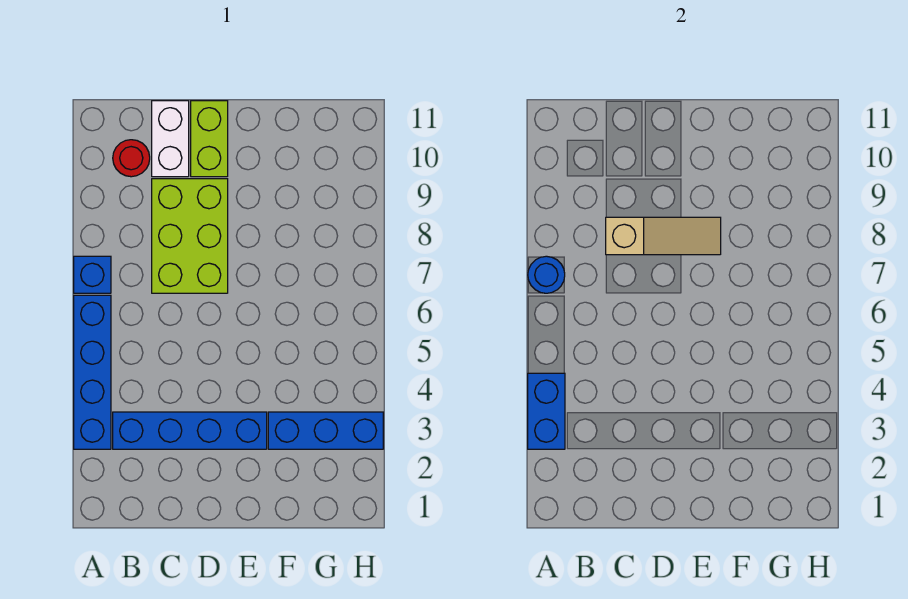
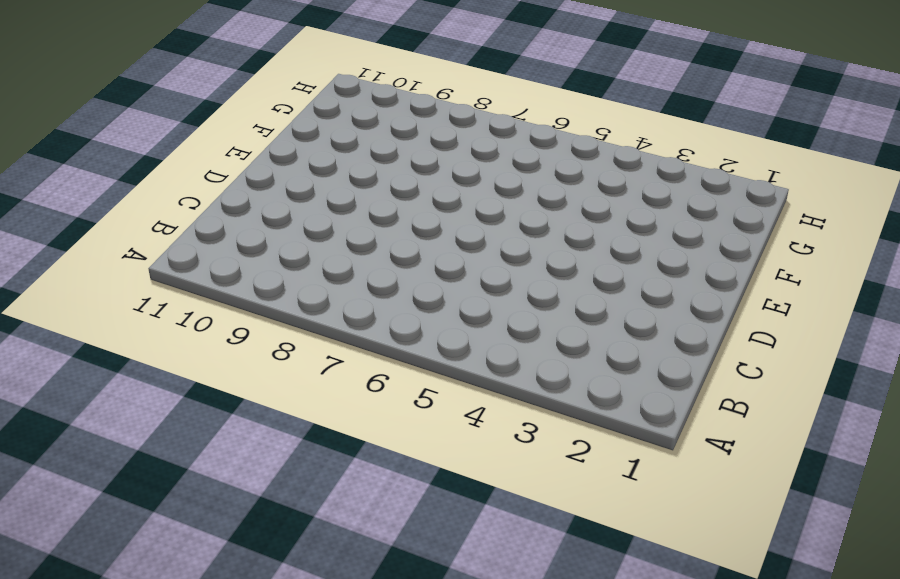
none -> blue brick A3:A6 level 1
none -> blue brick A7 level 1

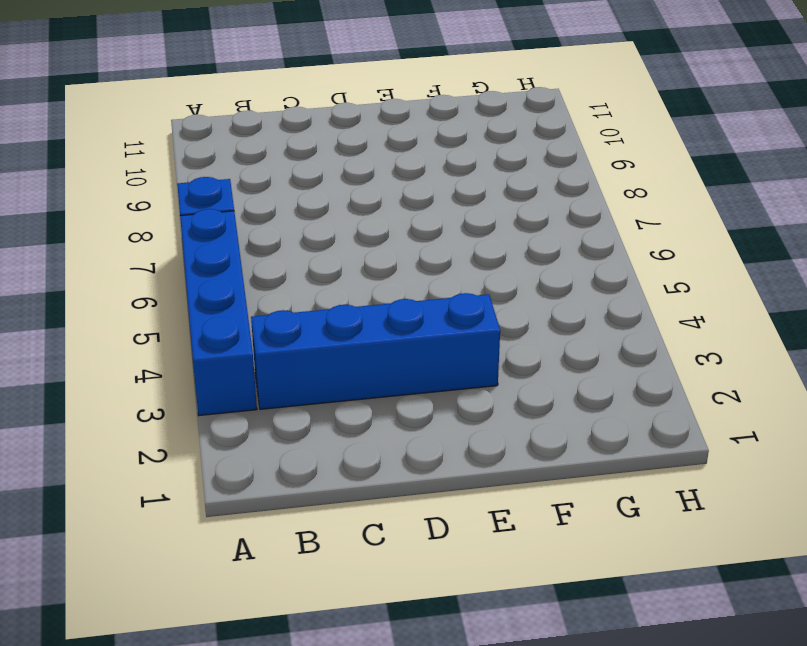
none -> red round brick B10 level 1
none -> lime brick C7:D9 level 1

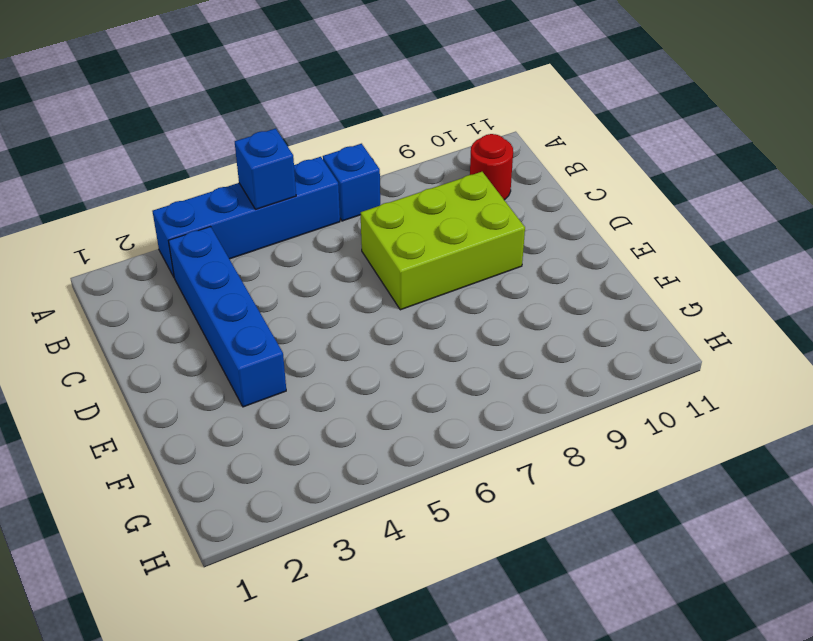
blue brick A5 level 2 -> none
none -> white brick C10:C11 level 1
none -> lime brick D10:D11 level 1

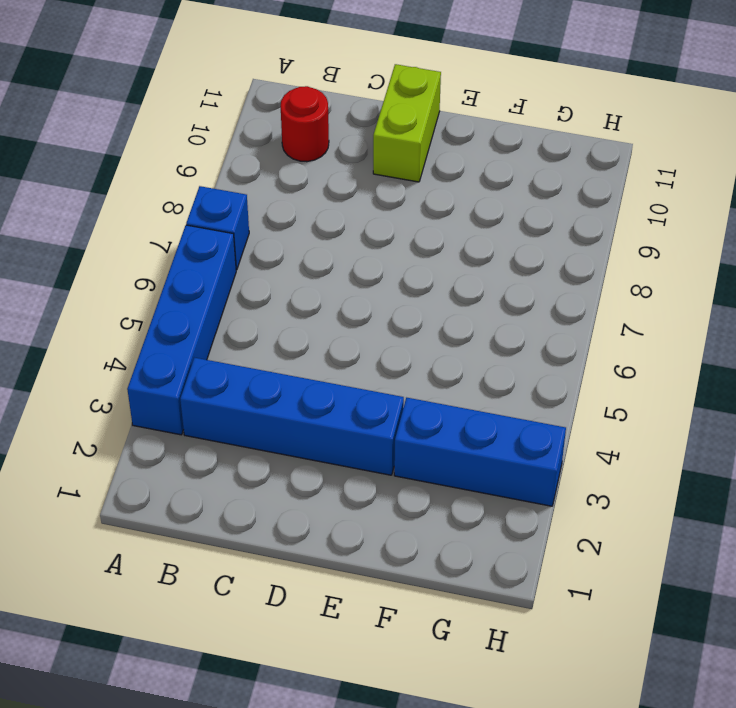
none -> lime brick C7:D9 level 1
none -> white brick C10:C11 level 1

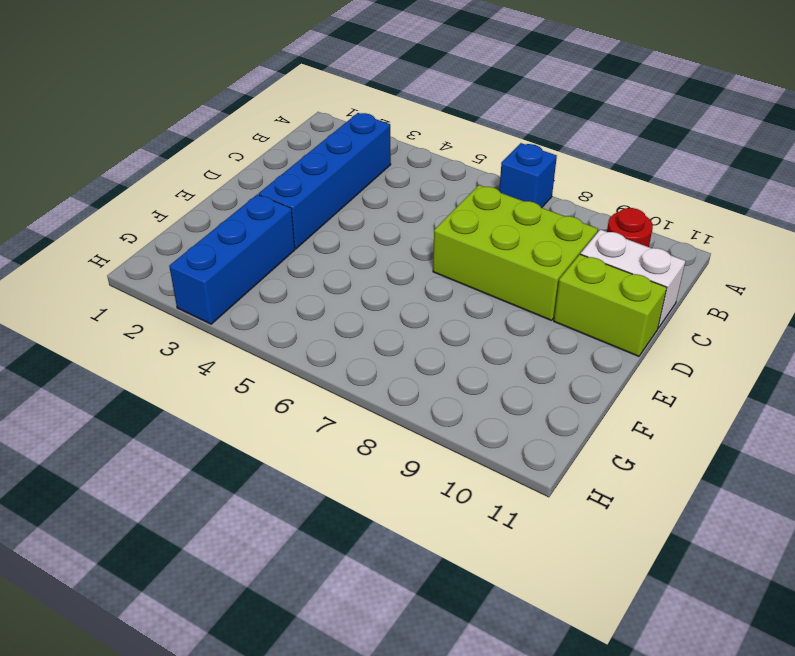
none -> blue brick A3:A6 level 1
none -> blue brick A3:A4 level 2

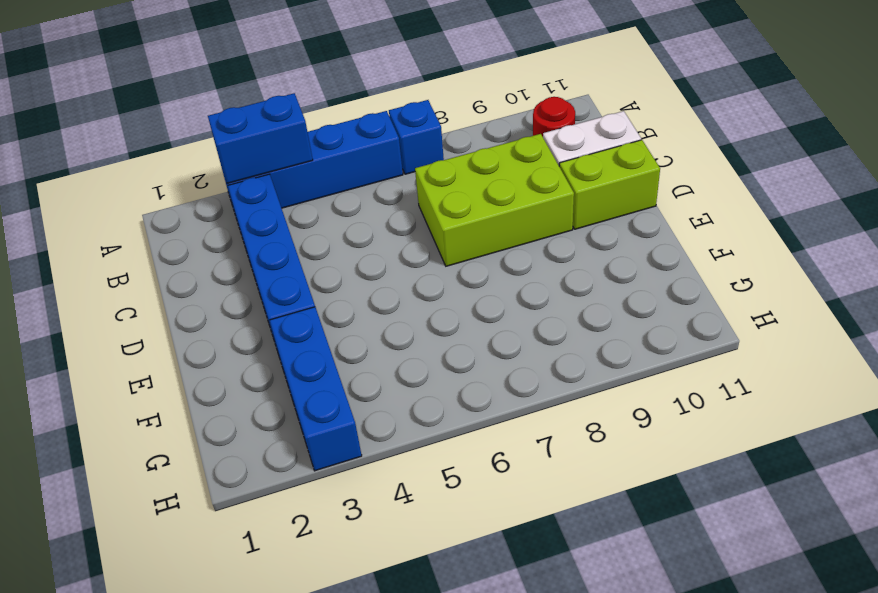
none -> blue round brick A7 level 2
none -> tan slope C8:E8 level 2 top C

